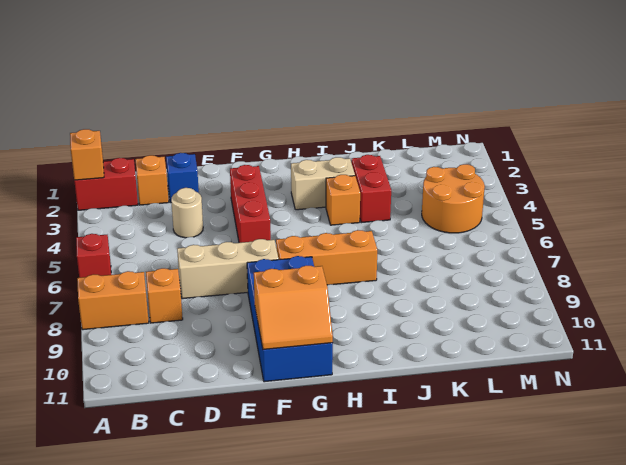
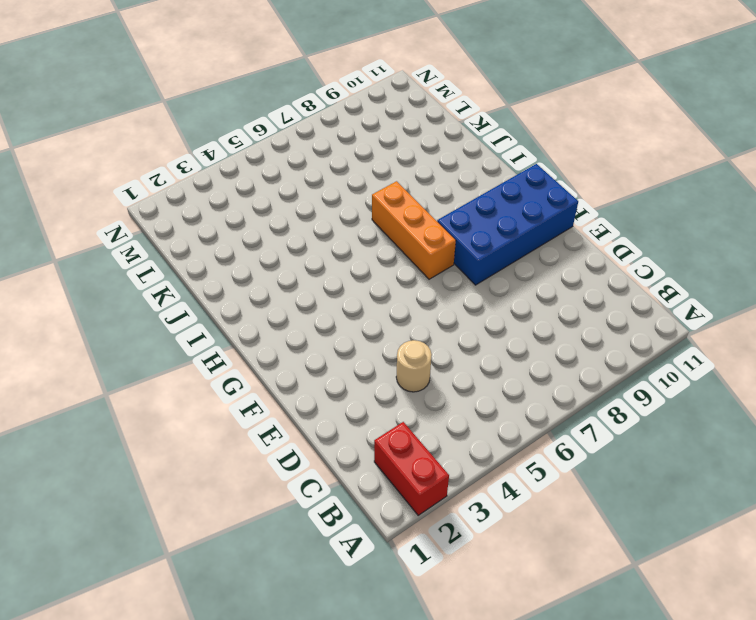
none -> red brick A6 level 1
none -> orange brick A8:B8 level 1
none -> orange brick C2 level 1

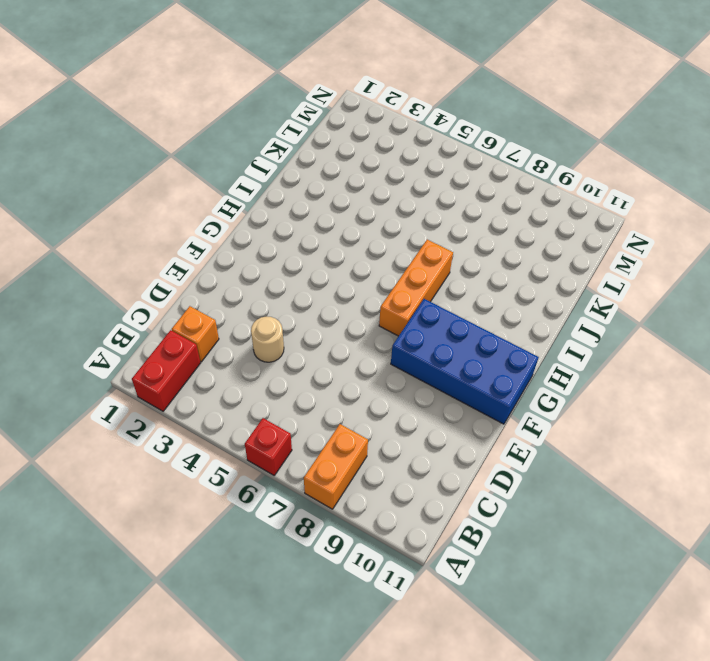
none -> orange brick C8 level 1
none -> blue brick D2 level 1
none -> tan brick D7:F7 level 1

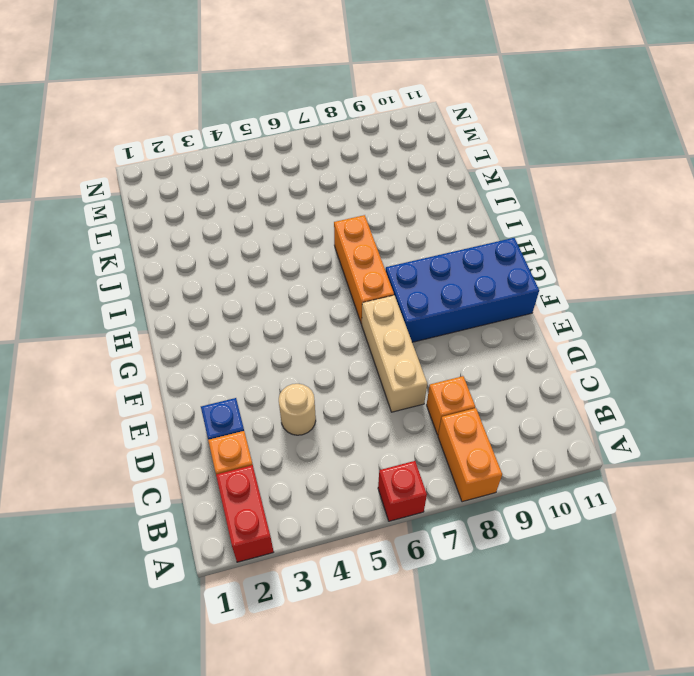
none -> red brick F3:F5 level 1
none -> tan brick H3:I3 level 1
none -> orange brick I4 level 1

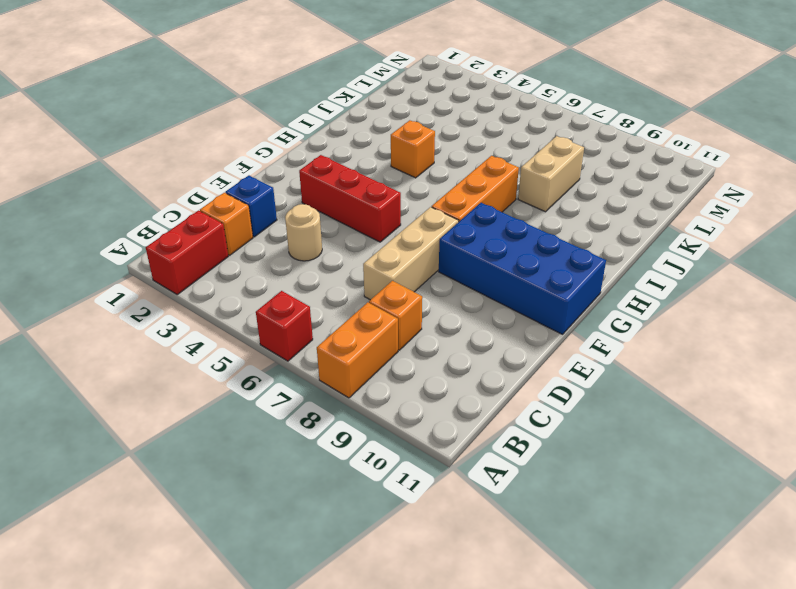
tan brick J8:K8 level 1 -> tan brick H3:I3 level 1
none -> red brick J3:J4 level 1
none -> orange round brick L4:M5 level 1
none -> orange brick A2 level 2

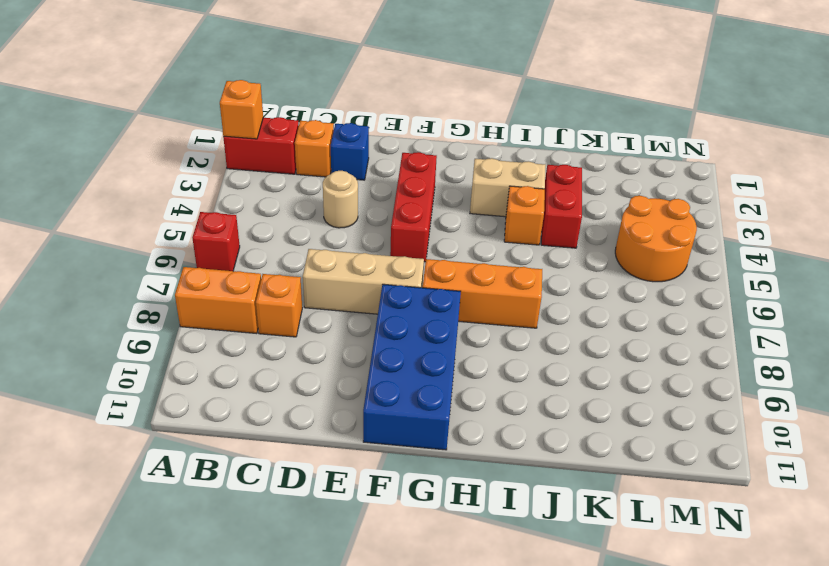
none -> orange slope F10:G11 level 2 top 10

